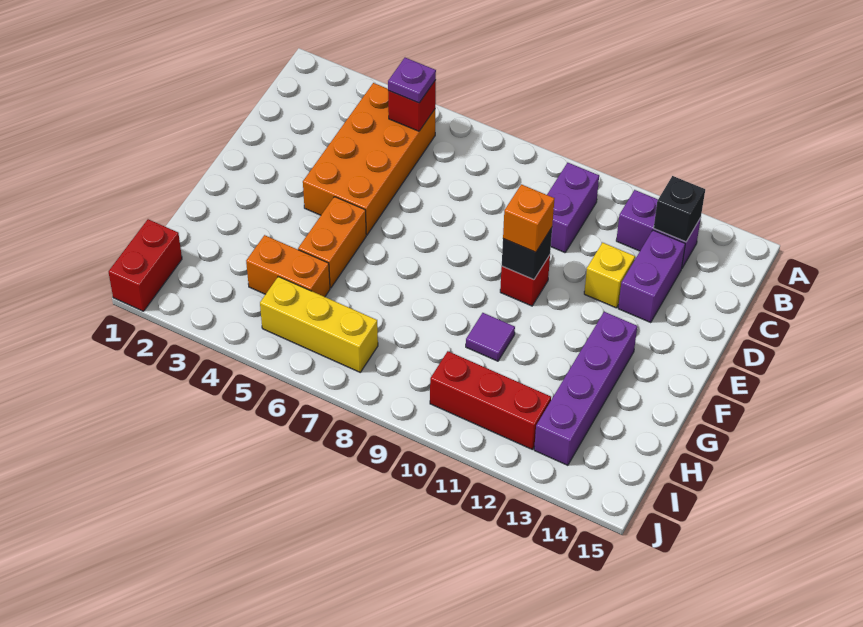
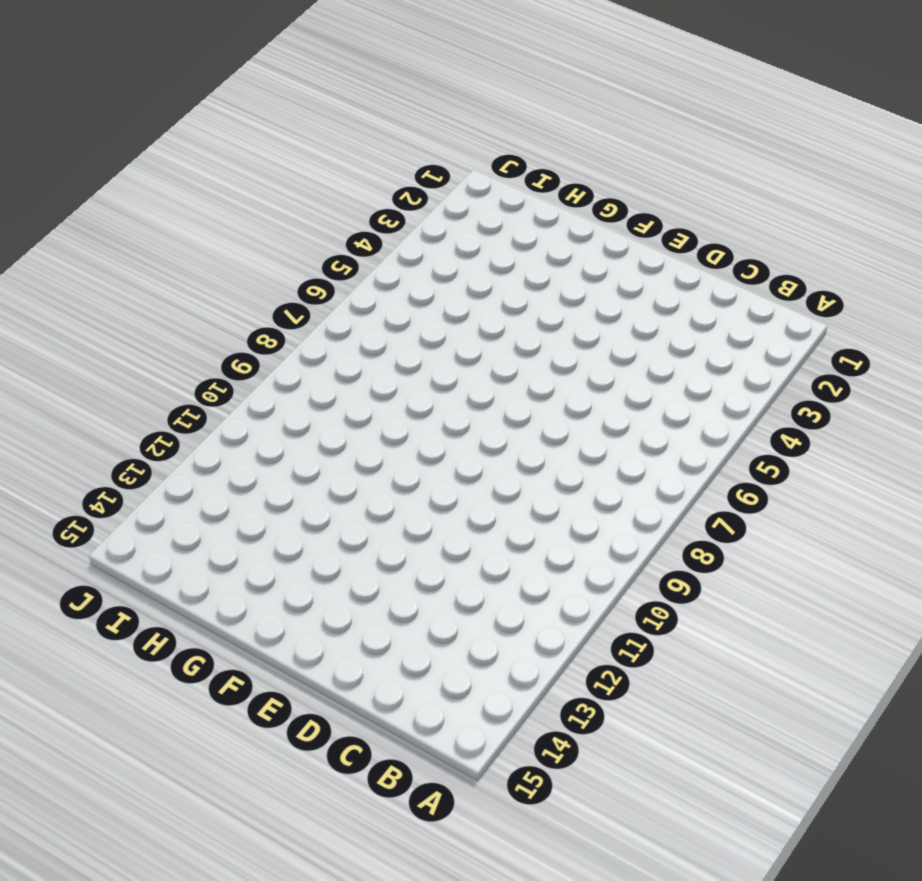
none -> orange brick B4:E5 level 1
none -> purple brick B10:C10 level 1
none -> purple brick B12:B13 level 1

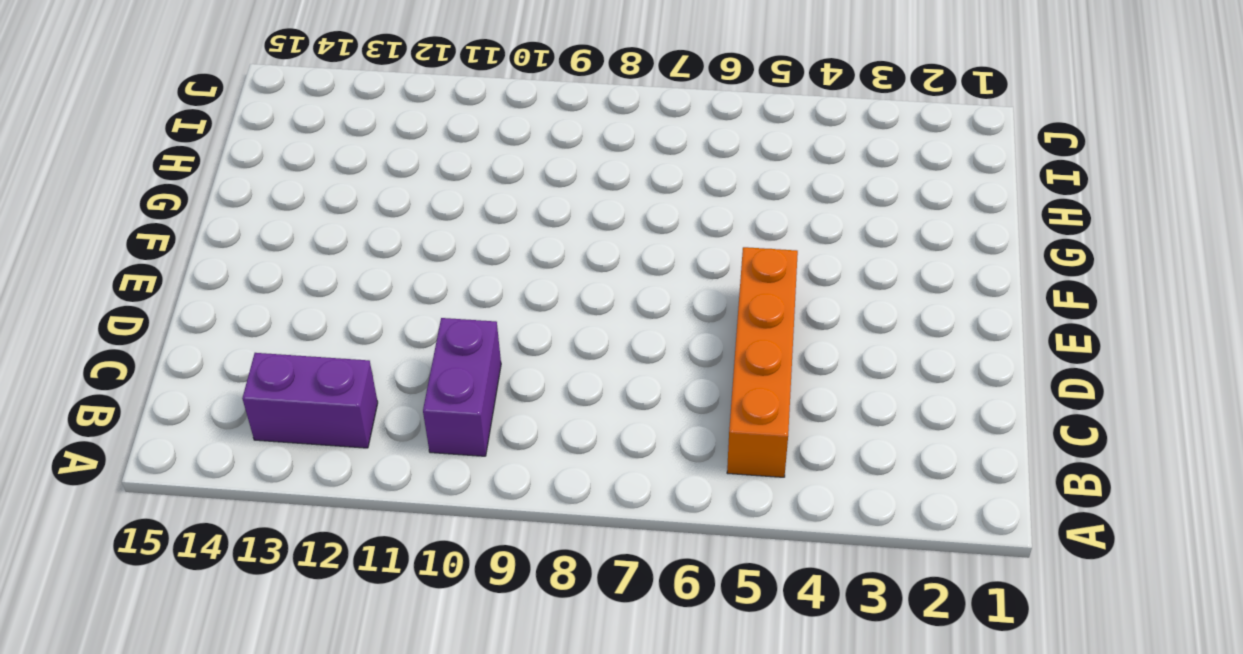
orange brick B5:E5 level 1 -> orange brick B4:E5 level 1
none -> purple brick C13:D13 level 1
none -> yellow brick D12 level 1
none -> red brick E10 level 1

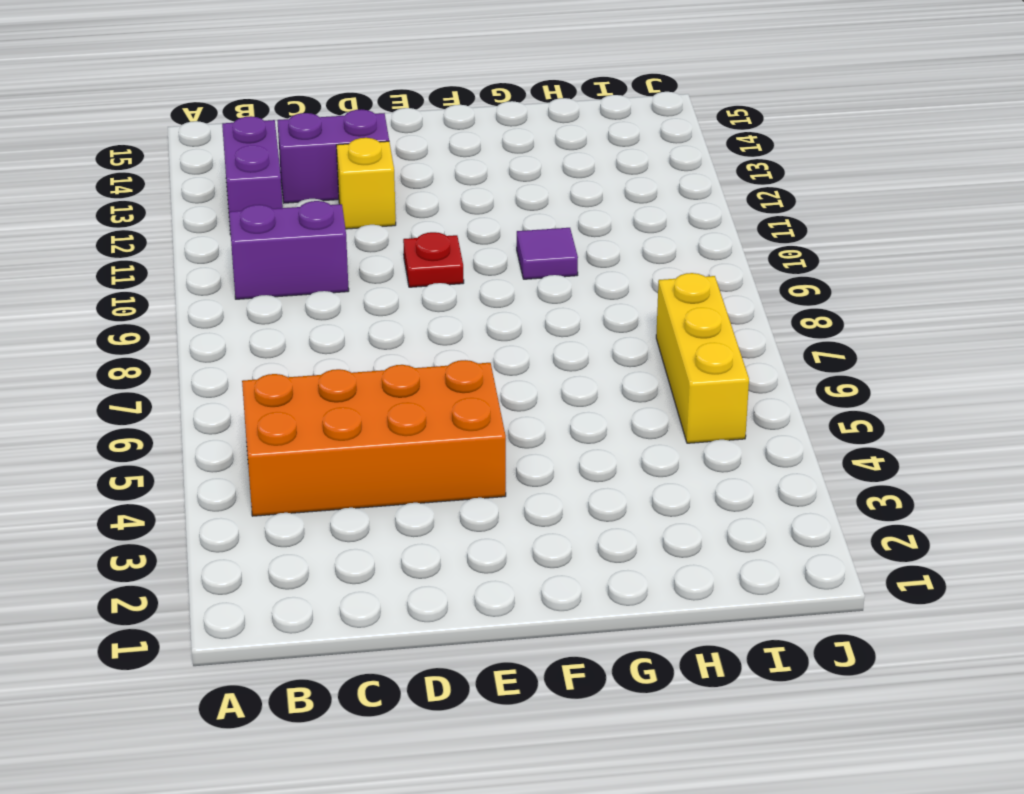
red plate E10 level 1 -> red brick E10 level 1
none -> orange brick F5:G5 level 1
none -> purple brick F13:I13 level 1
none -> orange brick H4:H5 level 1

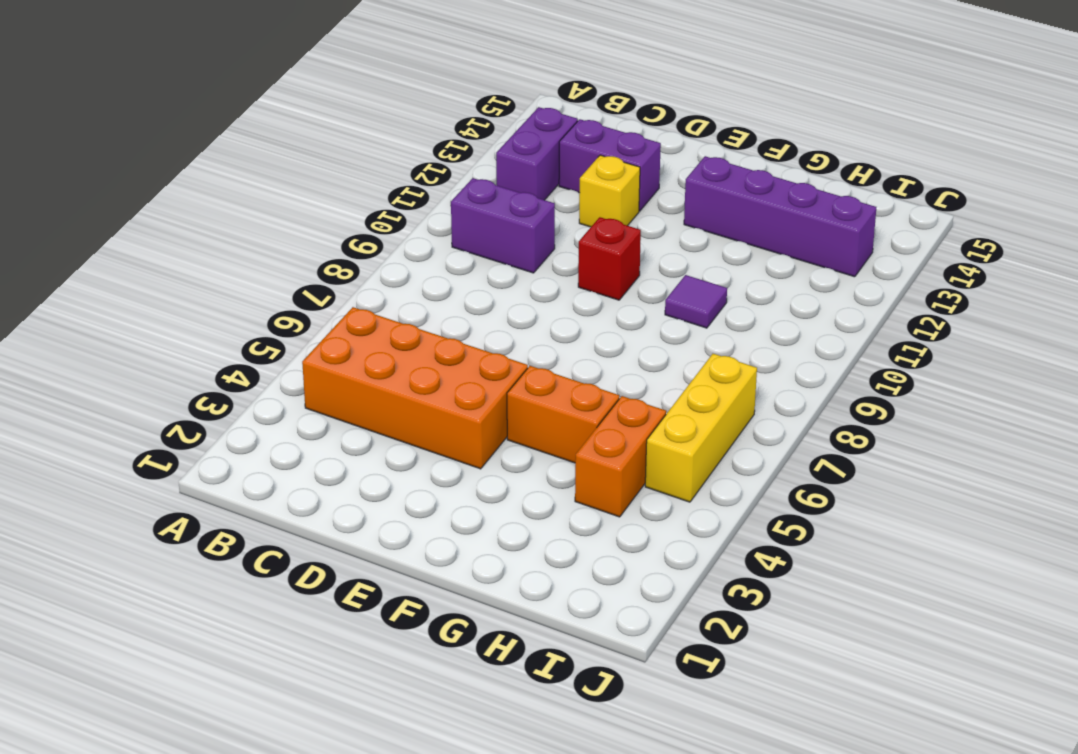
none -> red brick I1:J1 level 1
none -> red brick I10:I12 level 1
none -> red brick B5 level 2

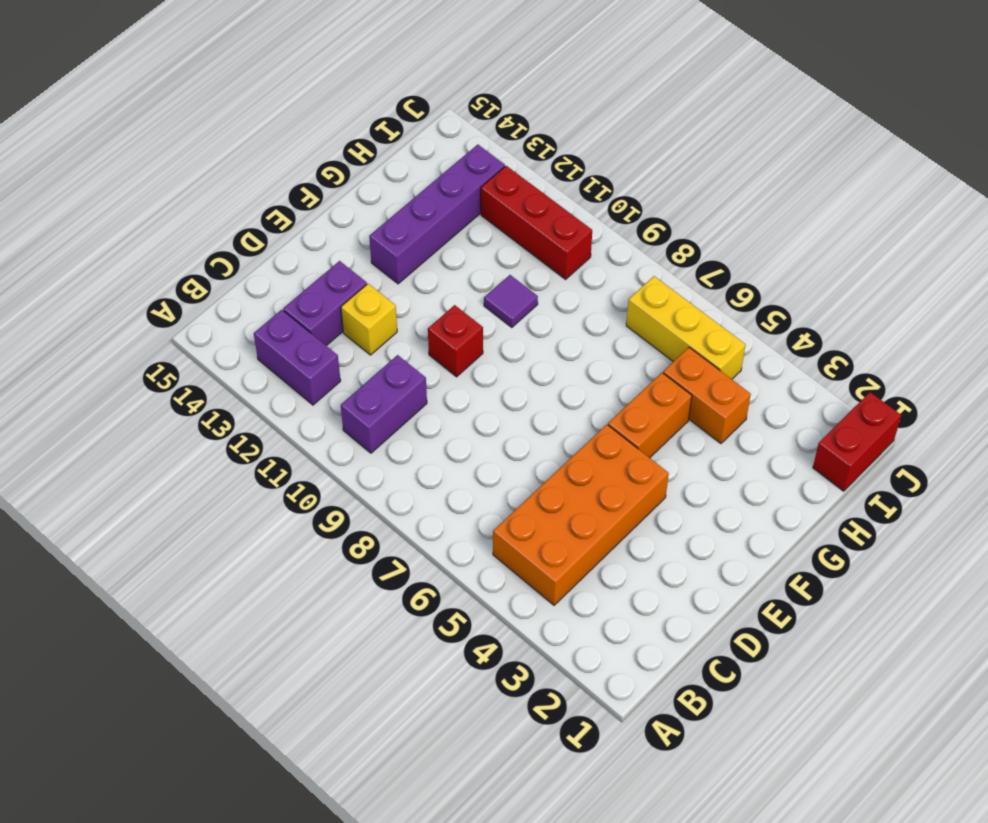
none -> red brick B5 level 2
none -> black brick B13 level 2
none -> black brick E10 level 2

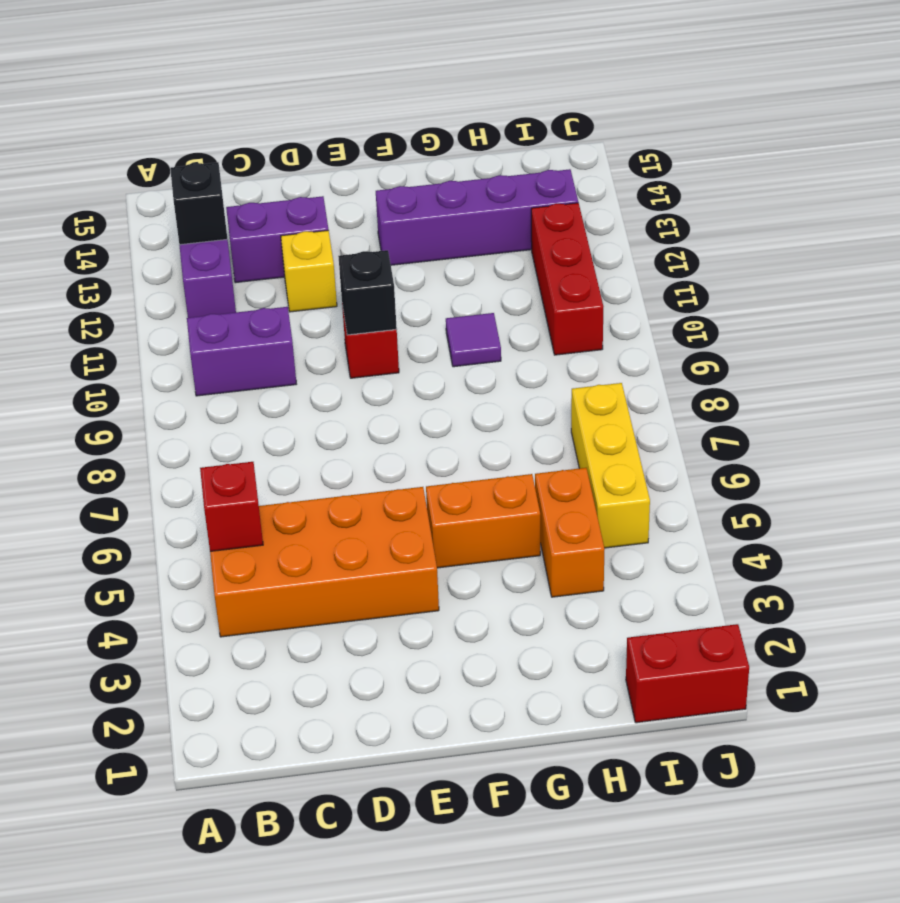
none -> purple plate B5 level 3
none -> orange brick E10 level 3

